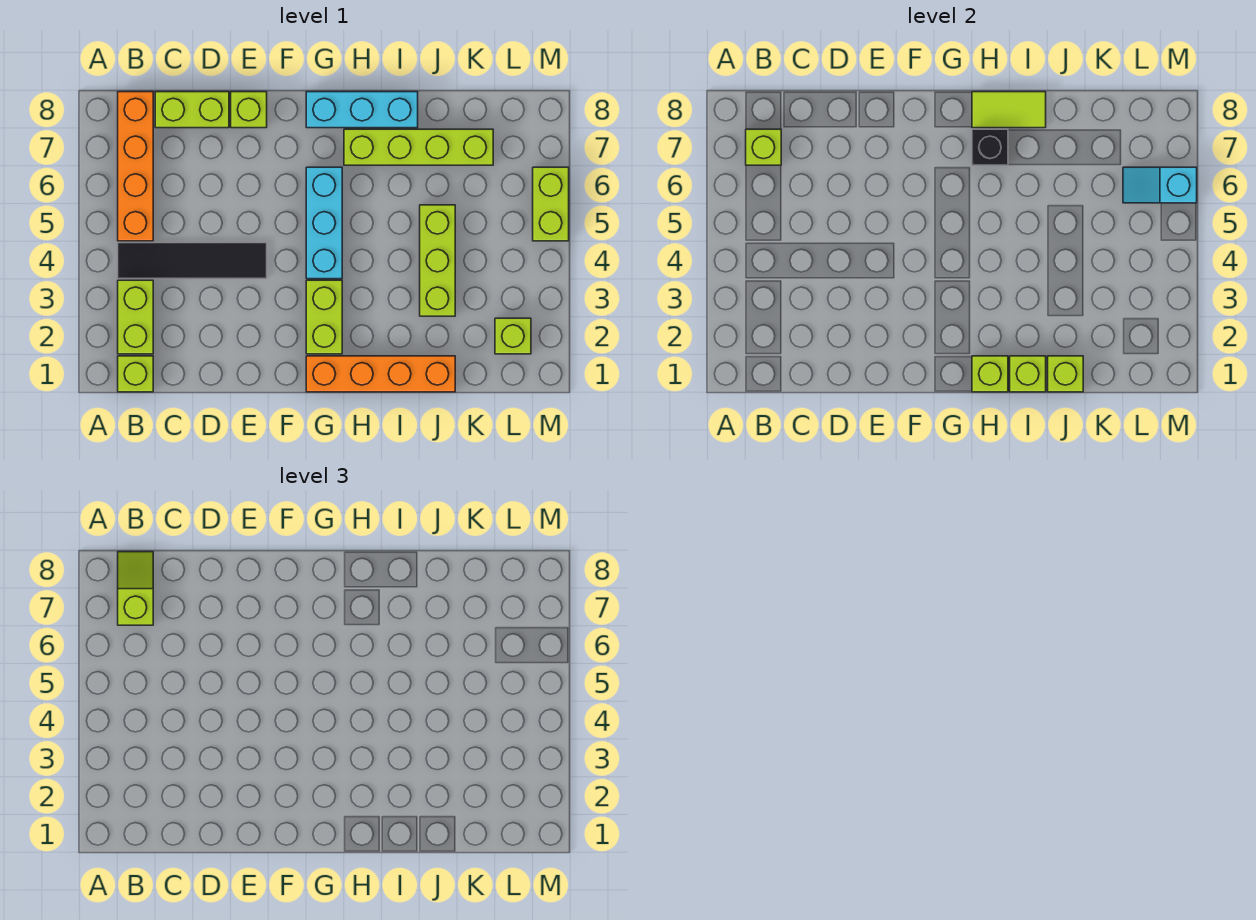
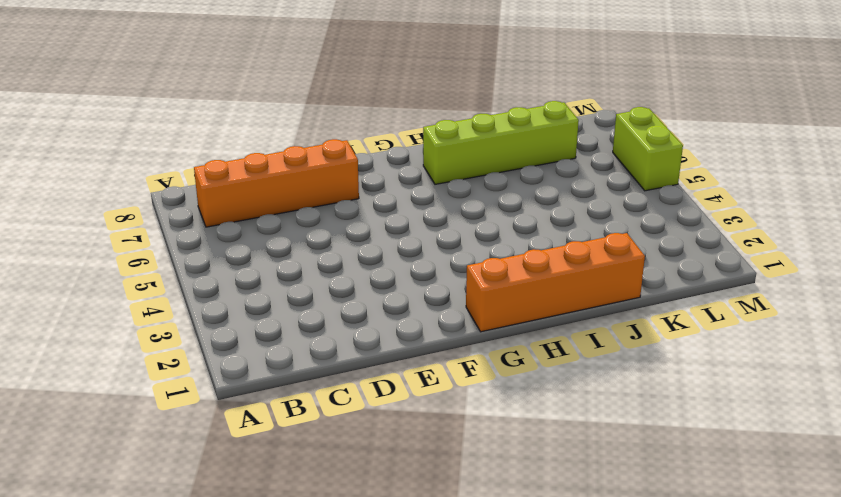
orange brick B7:E7 level 1 -> orange brick B5:B8 level 1
none -> lime brick B1 level 1
none -> lime brick B2:B3 level 1
none -> black tile B4:E4 level 1

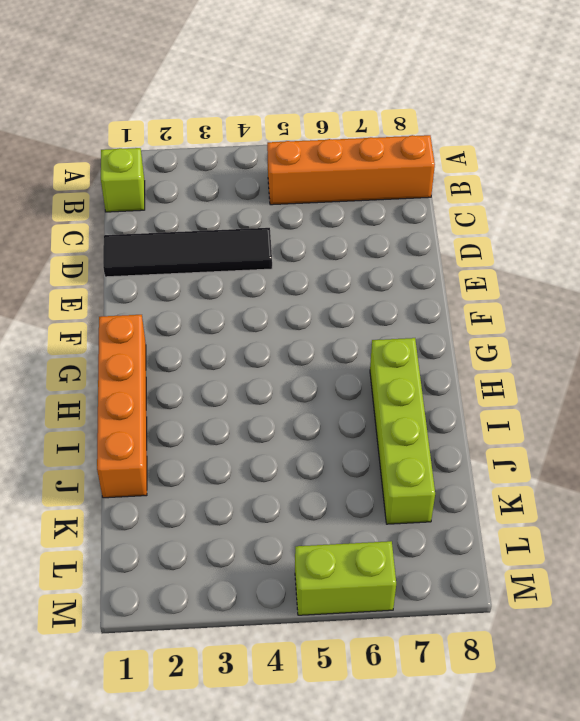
black tile D1:D4 level 1 -> black tile B4:E4 level 1
none -> lime brick B2:B3 level 1
none -> lime brick C8:D8 level 1
none -> lime brick E8 level 1

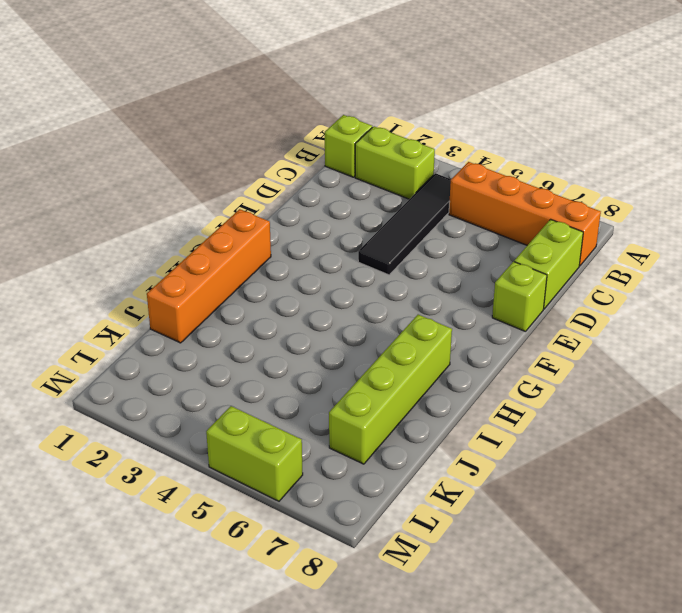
none -> lime brick G2:G3 level 1
none -> cyan brick G4:G6 level 1
none -> cyan brick G8:I8 level 1

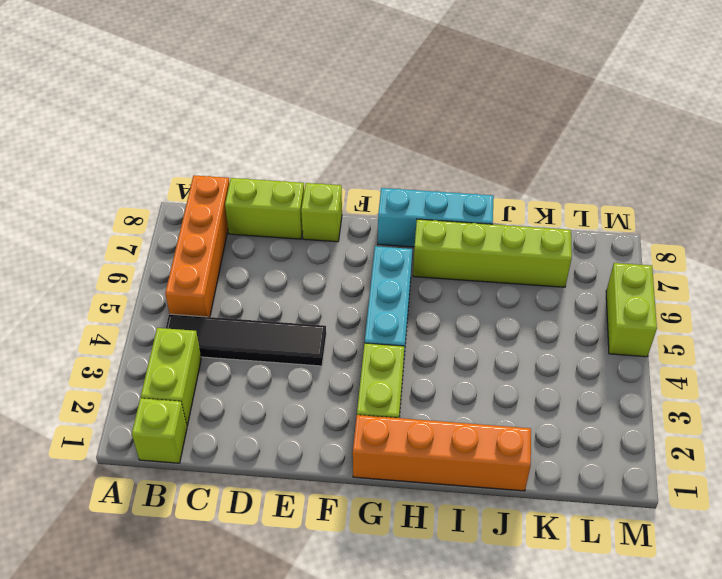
none -> lime brick J3:J5 level 1
none -> lime brick L2 level 1
none -> lime brick B7 level 2

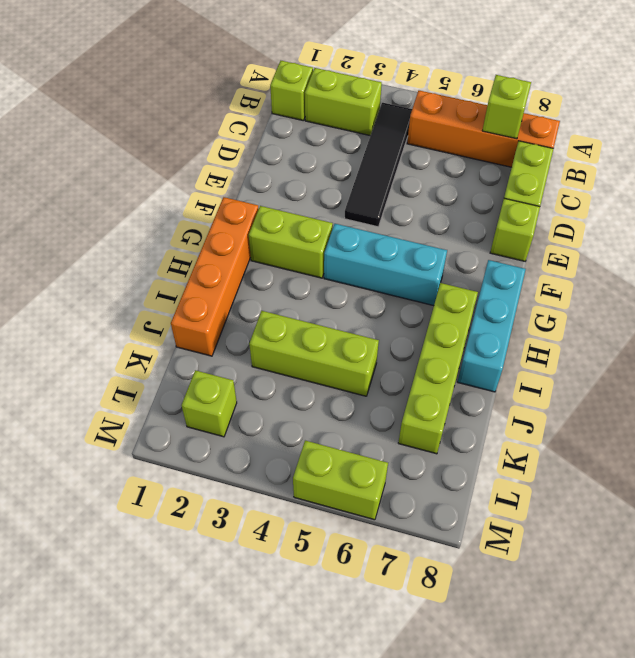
none -> lime brick H1 level 2
none -> black brick H7 level 2
none -> lime tile H8:I8 level 2

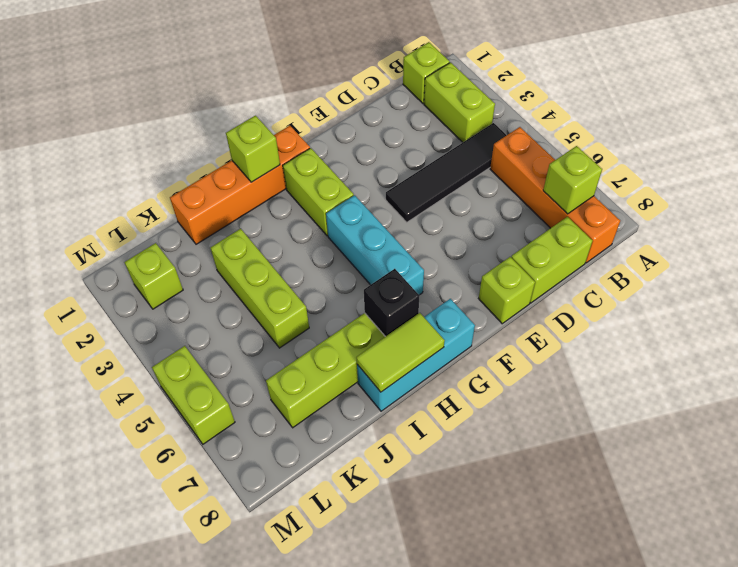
none -> lime brick I1 level 2
none -> lime brick J1 level 2
none -> cyan slope L6:M6 level 2 top M

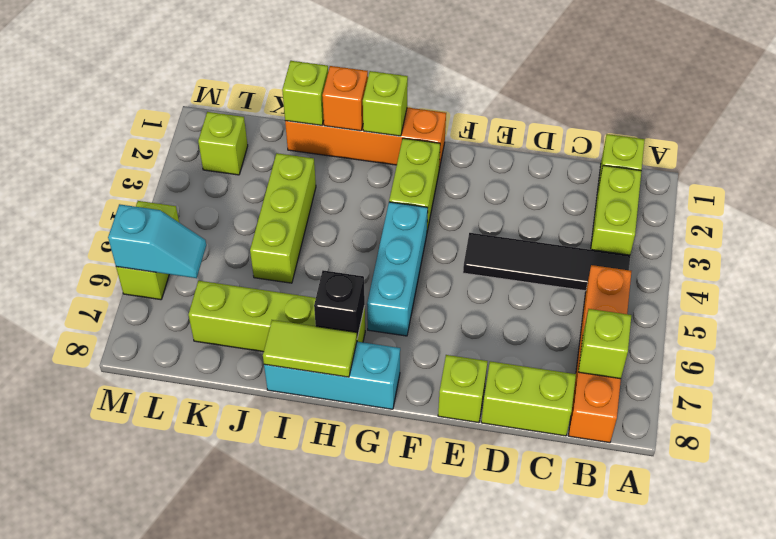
orange brick I1 level 2 -> lime brick I1 level 2
none -> lime slope B7:B8 level 3 top 7

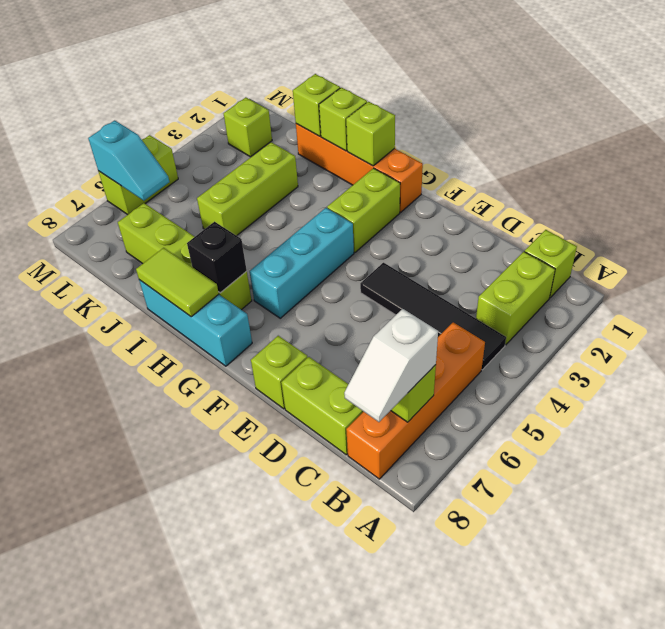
white slope B7:B8 level 3 top 7 -> lime slope B7:B8 level 3 top 7

